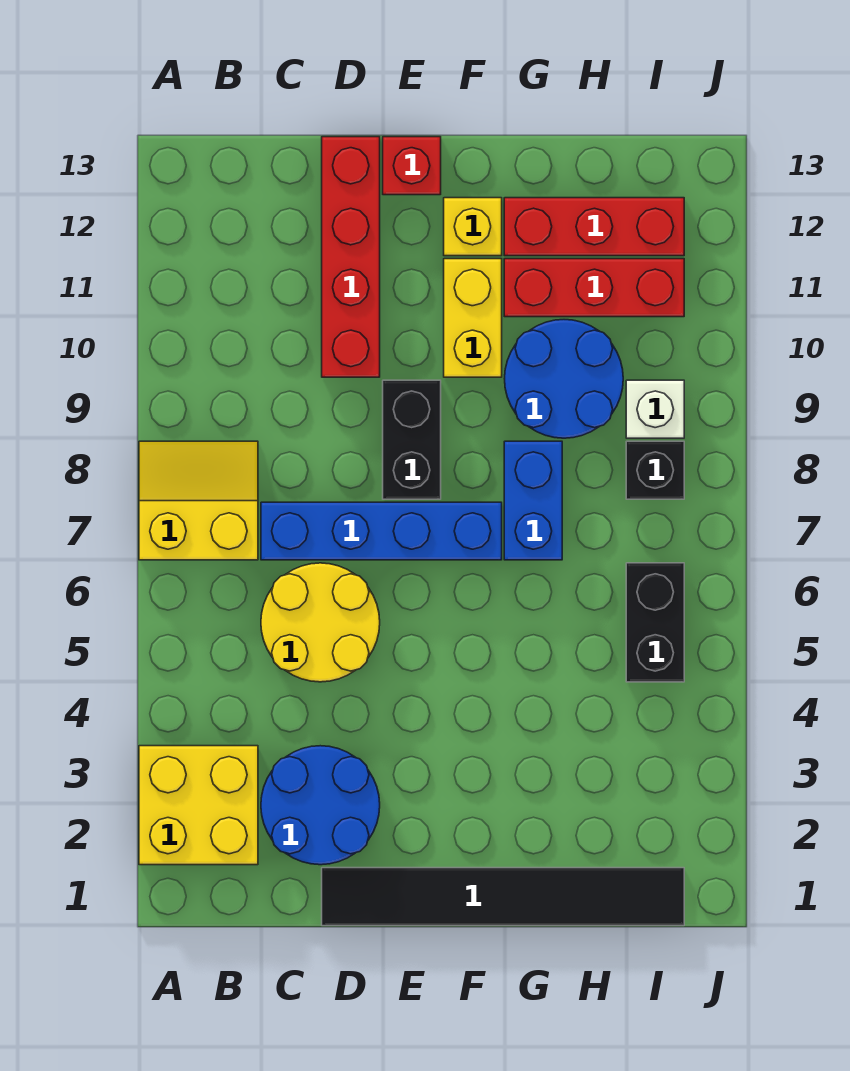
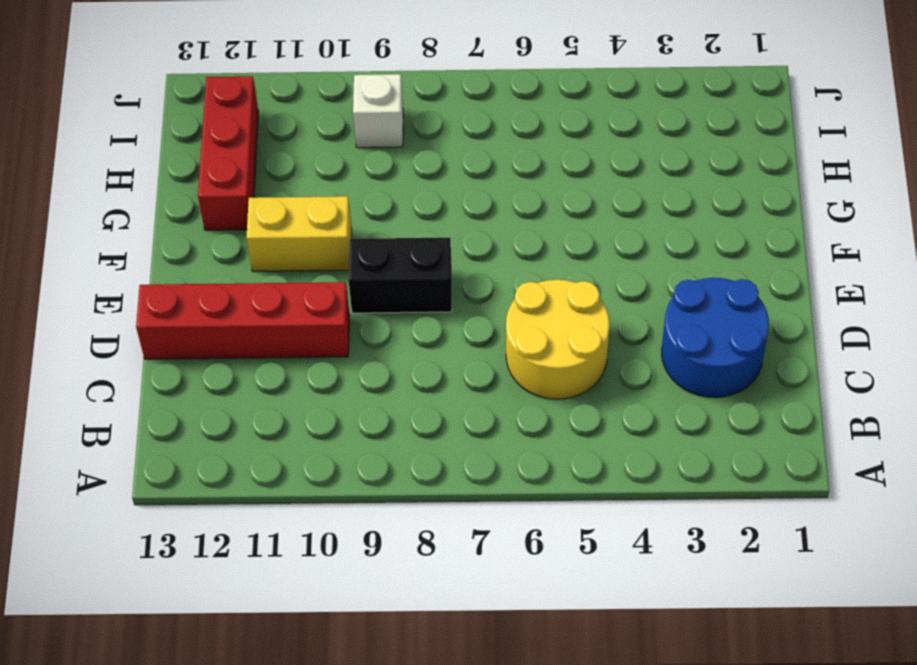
none -> yellow brick A2:B3 level 1
none -> yellow slope A7:B8 level 1 top 7
none -> blue brick C7:F7 level 1

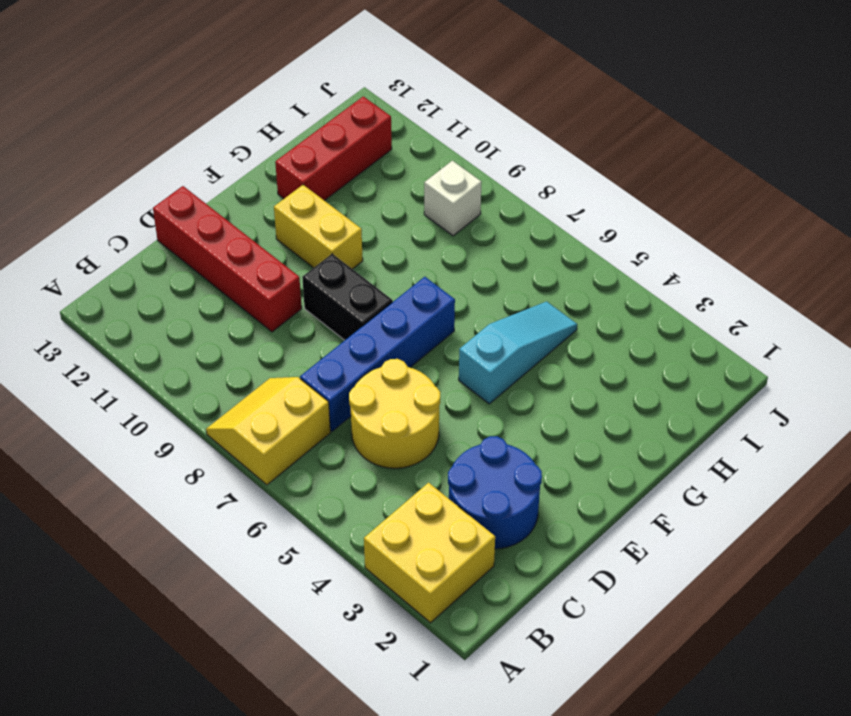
cyan slope F5:H5 level 1 top F -> none
none -> black tile D1:I1 level 1
none -> red brick E13 level 1
none -> yellow brick F12 level 1

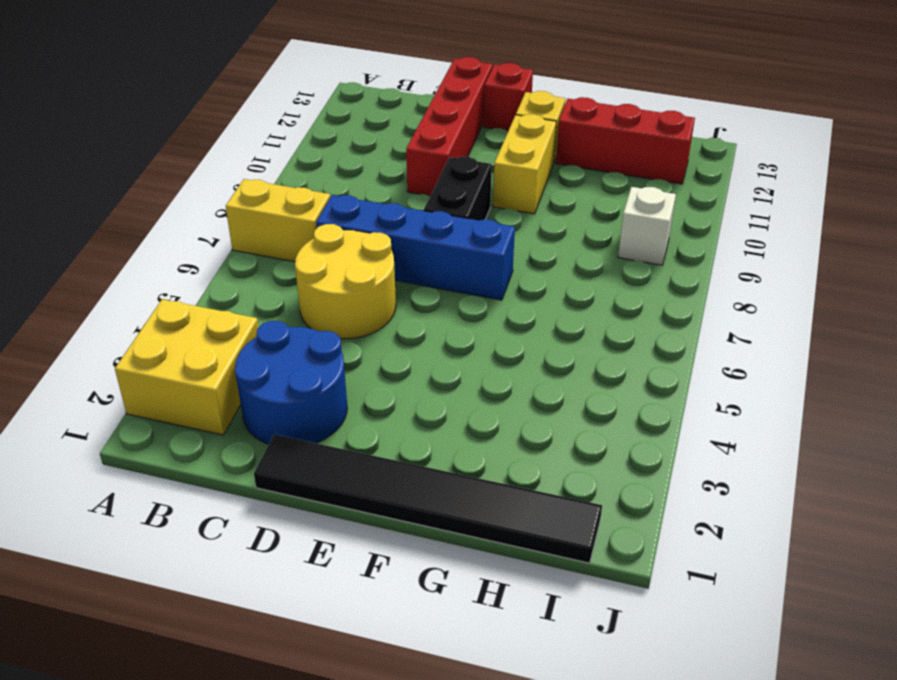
none -> blue brick G7:G8 level 1
none -> blue round brick G9:H10 level 1
none -> red brick G11:I11 level 1

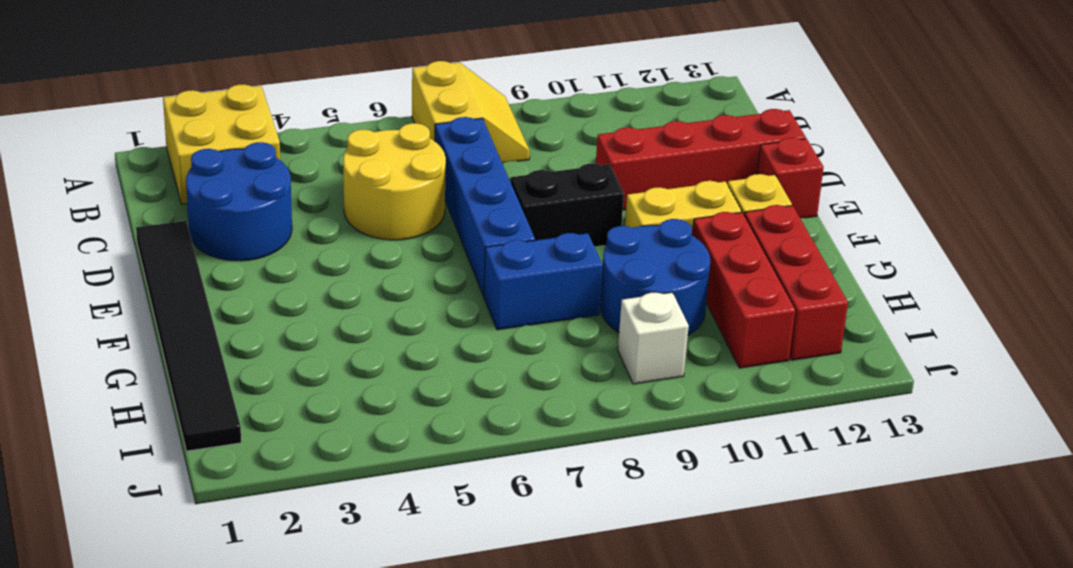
none -> black brick I5:I6 level 1
none -> black brick I8 level 1

